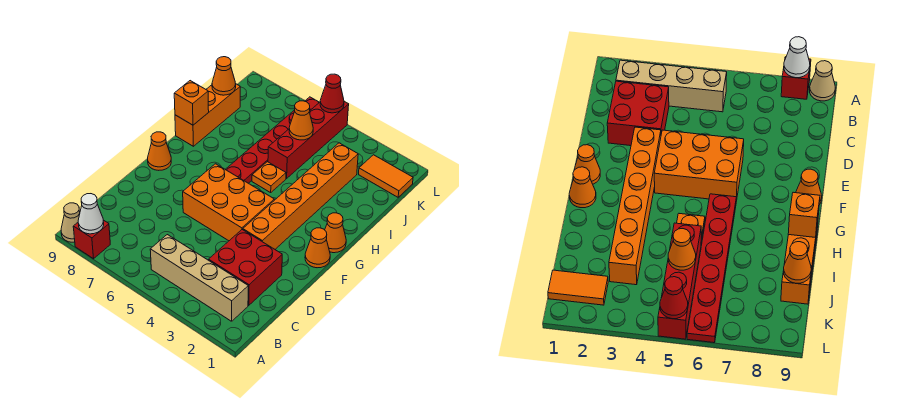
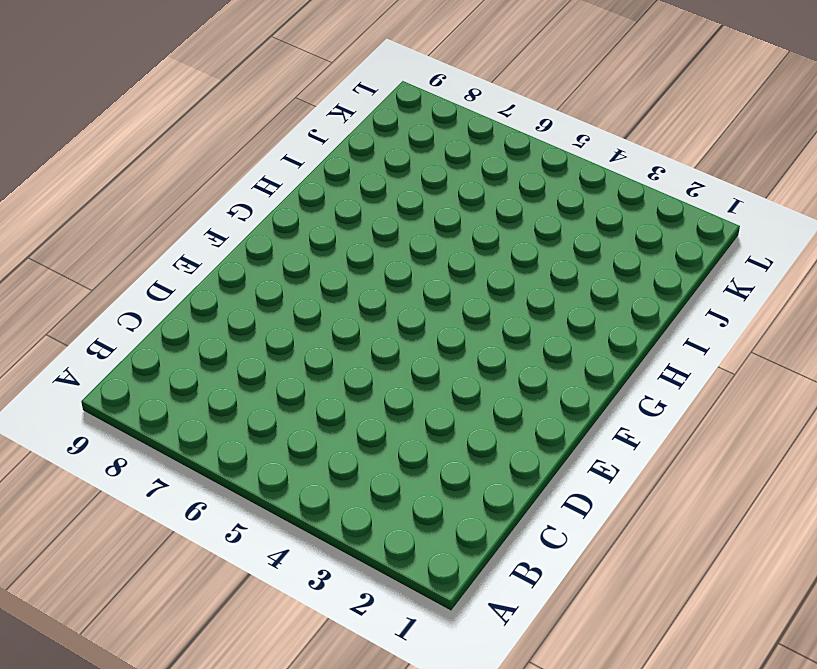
none -> red brick A8 level 1
none -> tan cone A9 level 1
none -> tan brick B2:B5 level 1

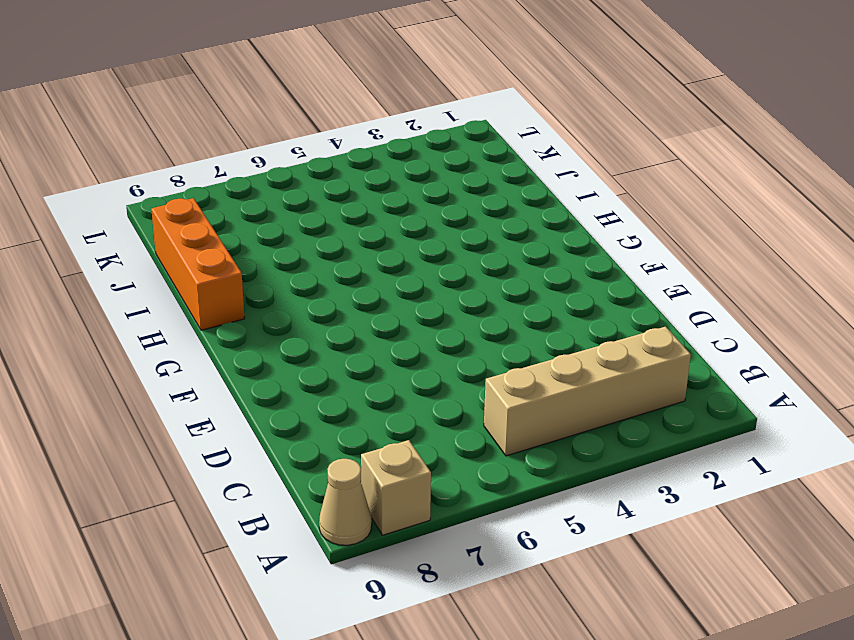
tan brick A8 level 1 -> red brick A8 level 1
none -> red brick C2:D3 level 1
none -> orange brick E3:J3 level 1
none -> orange brick E4:F6 level 1

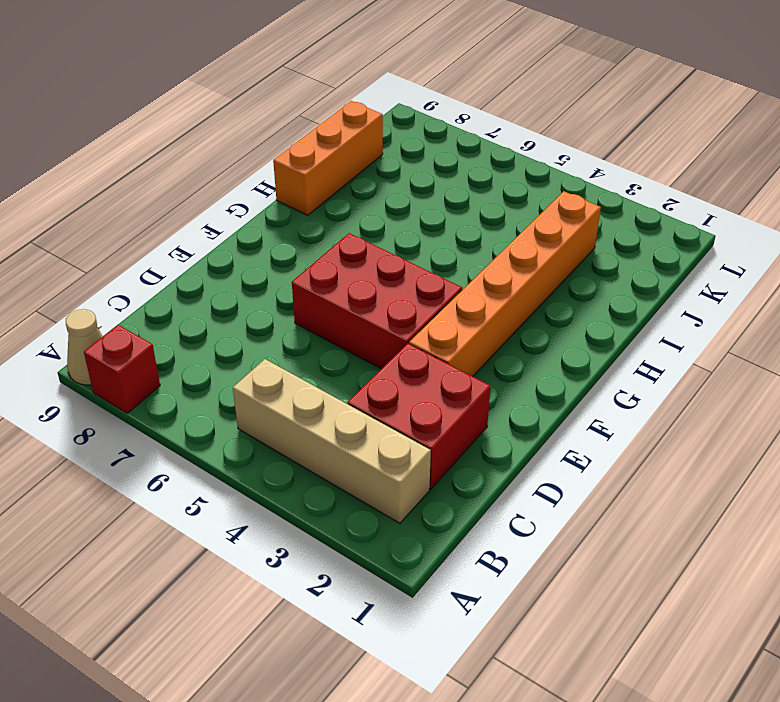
red brick E4:F6 level 1 -> orange brick E4:F6 level 1
none -> orange cone F1 level 1
none -> orange cone F9 level 1
none -> orange cone G1 level 1

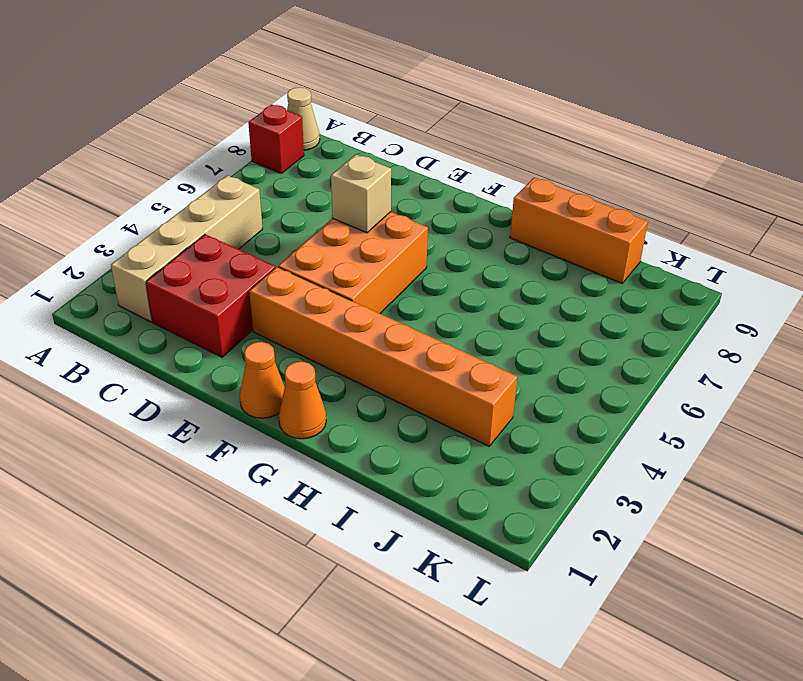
tan brick E6 level 2 -> none
none -> orange cone F9 level 1
none -> red plate G6:L6 level 1
none -> orange plate H5 level 1

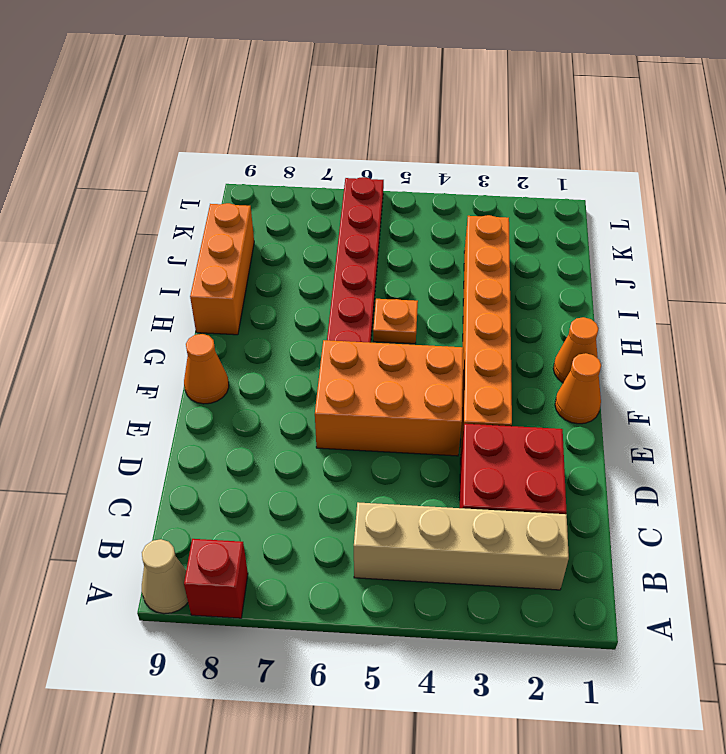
none -> red brick I5:L5 level 1
none -> orange tile K1:K2 level 1
none -> white cone A8 level 2

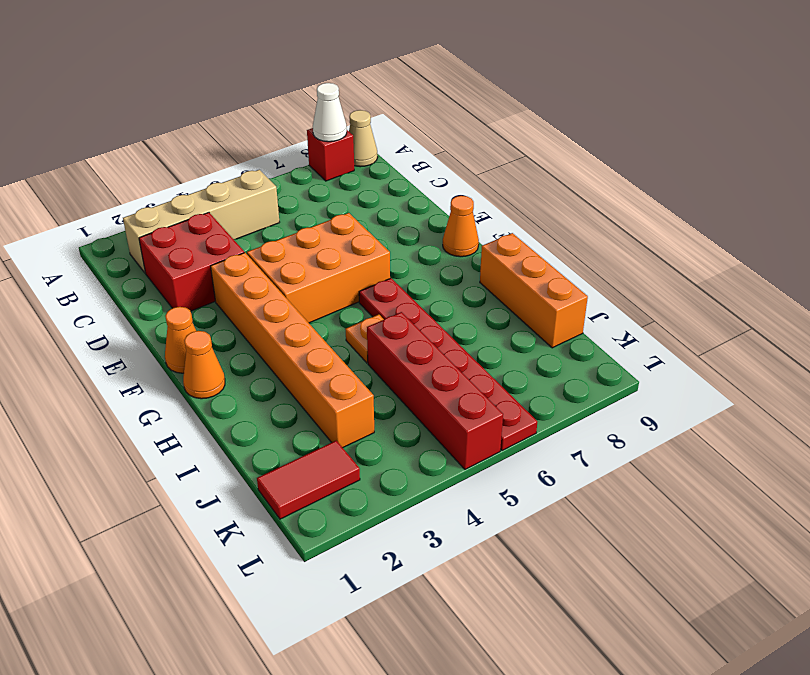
red tile K1:K2 level 1 -> orange tile K1:K2 level 1
none -> orange brick H9 level 2
none -> orange cone J5 level 2
none -> orange cone J9 level 2

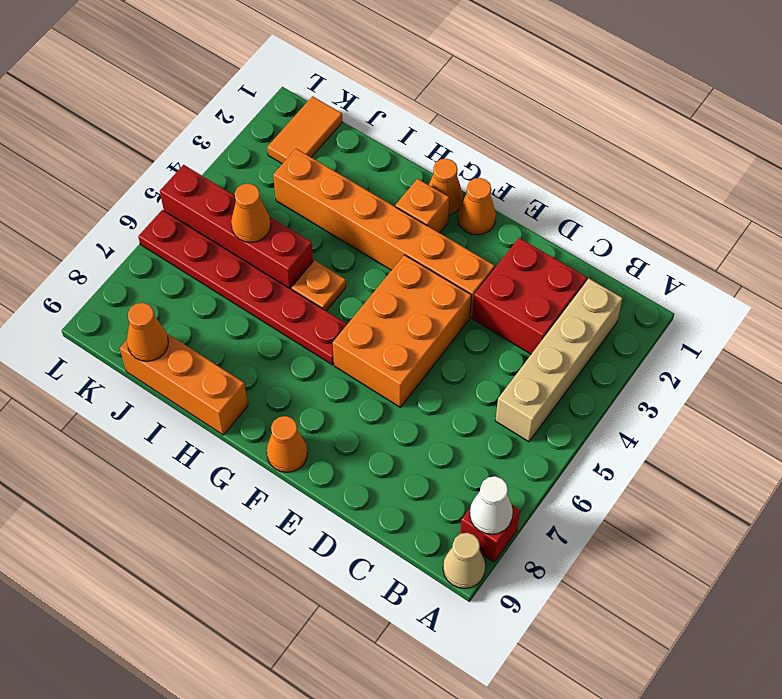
orange brick G2 level 1 -> orange brick H9 level 2
none -> red cone L5 level 2

